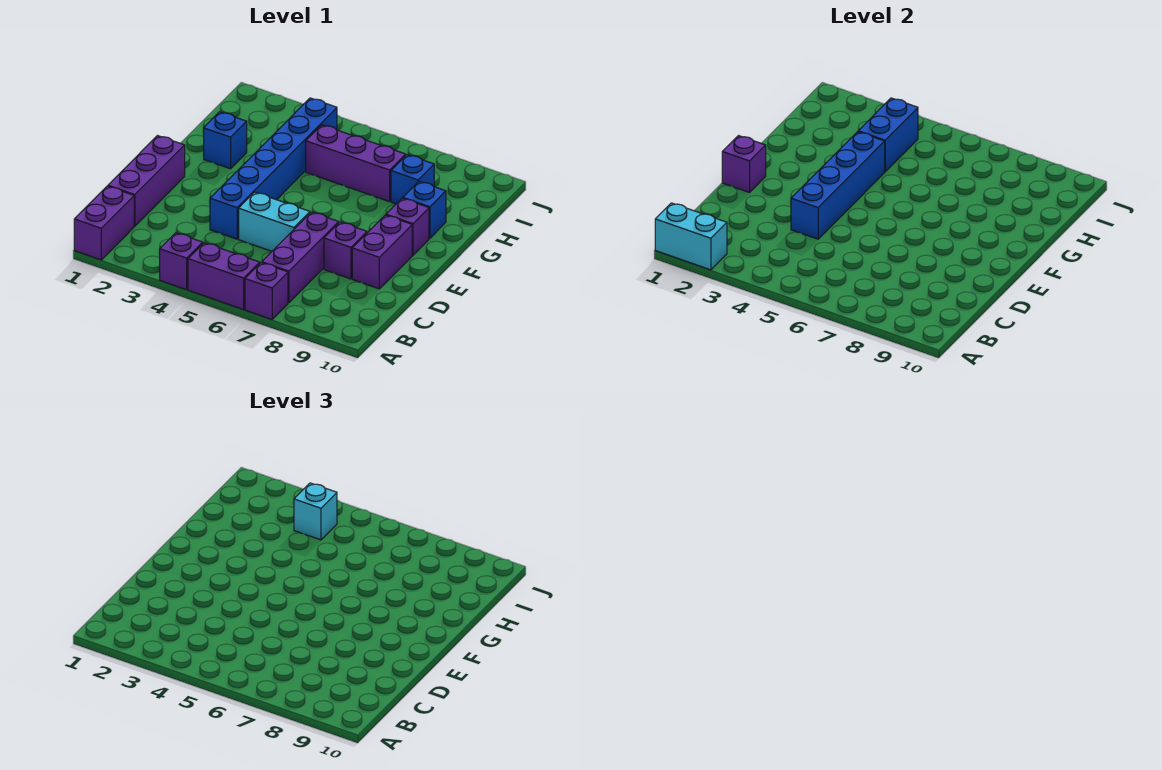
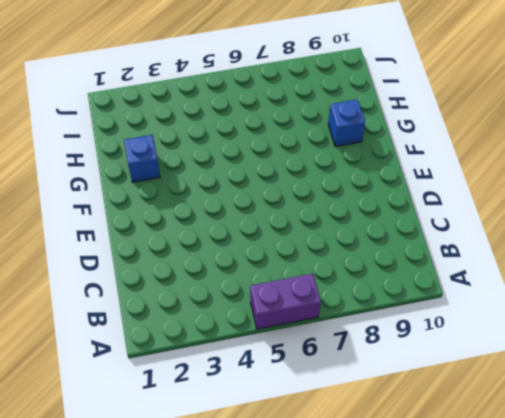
none -> purple brick A1:B1 level 1
none -> purple brick A4 level 1
none -> purple brick A7 level 1

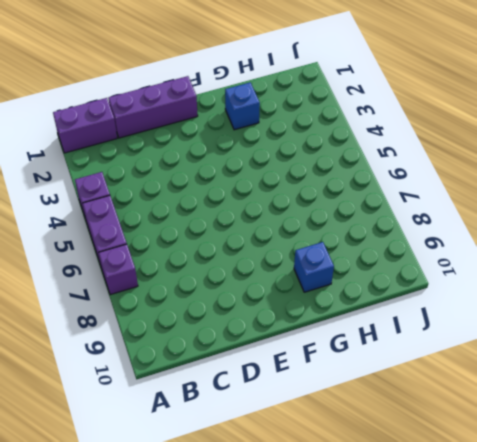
none -> purple brick B7:D7 level 1
none -> blue brick D4:I4 level 1
none -> cyan brick D5:D6 level 1

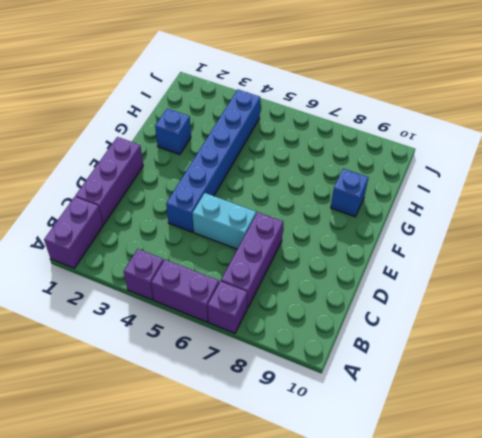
none -> purple brick D8 level 1
none -> purple brick D9:E9 level 1
none -> purple brick F9 level 1

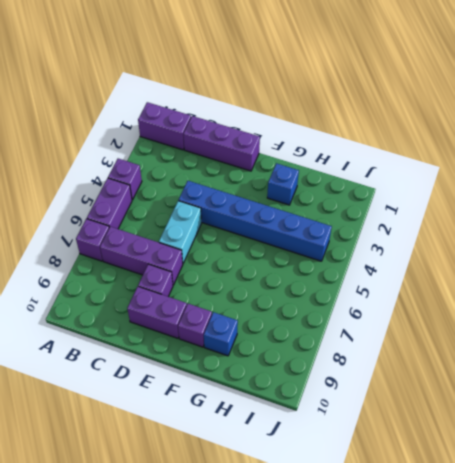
none -> purple brick H5:H7 level 1
none -> blue brick H8 level 1
none -> cyan brick A1:A2 level 2

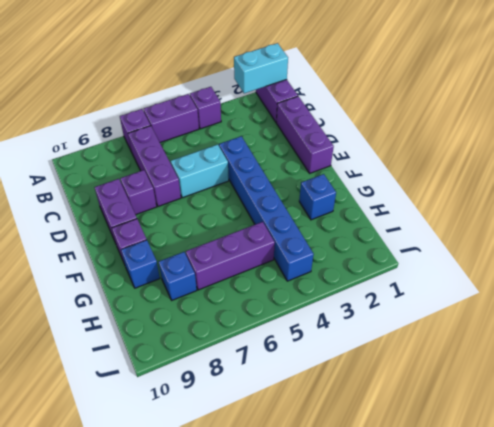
none -> blue brick D4:G4 level 2
none -> purple brick E1 level 2
none -> blue brick H4:I4 level 2

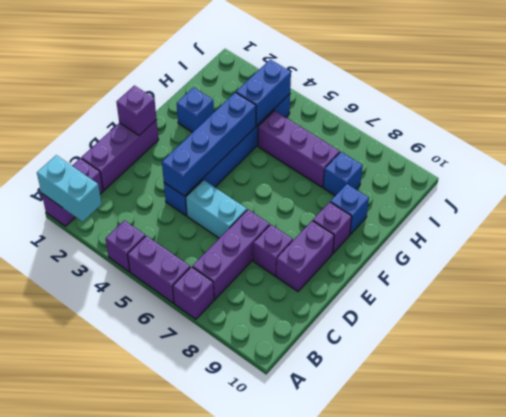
none -> cyan brick I4 level 3

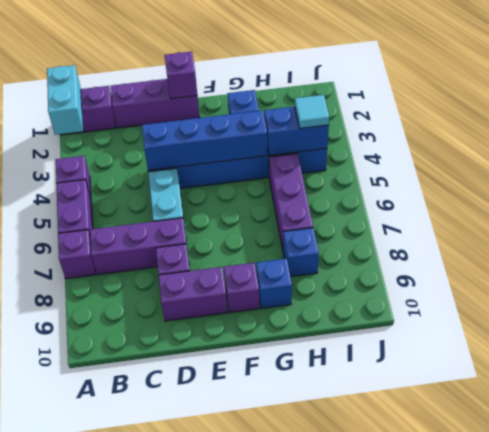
cyan tile I4 level 3 -> cyan brick I4 level 3

